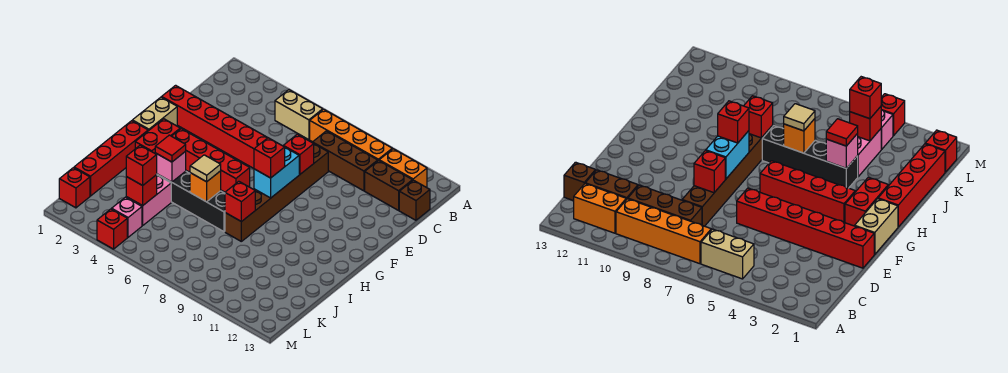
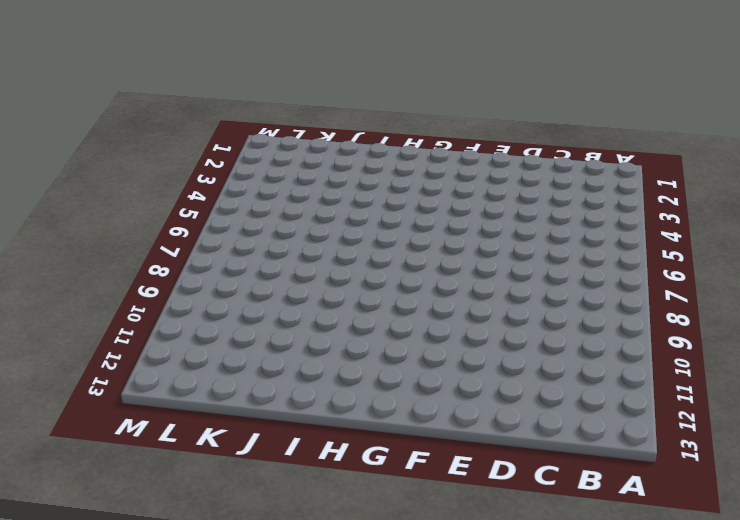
none -> tan brick B5:B6 level 1
none -> orange brick B7:B10 level 1
none -> orange brick B11:B12 level 1

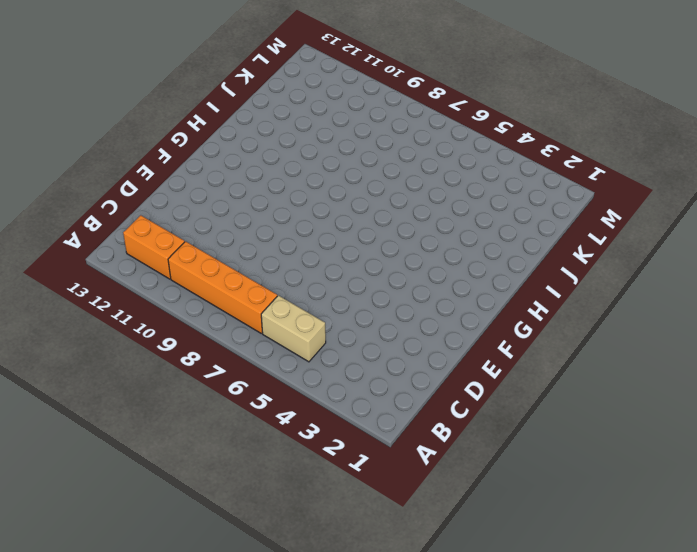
none -> brown brick C8:C10 level 1
none -> brown brick C11:C12 level 1
none -> brown brick C13 level 1

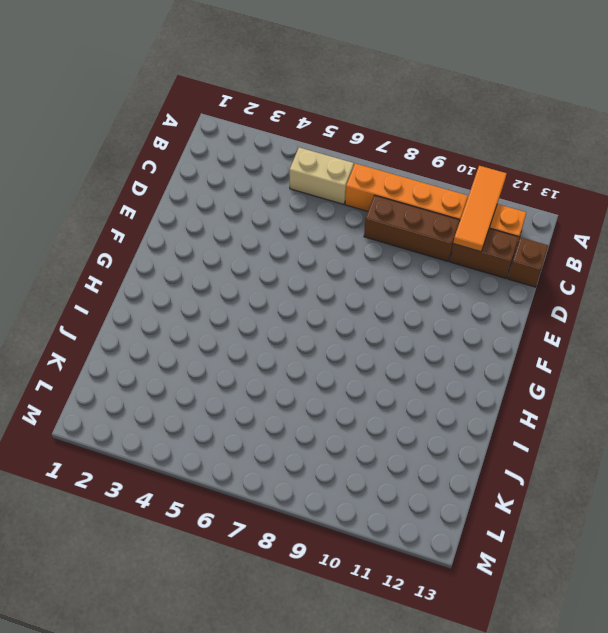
orange tile A11:C11 level 2 -> none
none -> brown brick D8:I8 level 1
none -> red brick E1:E6 level 1
none -> tan brick F1:G1 level 1

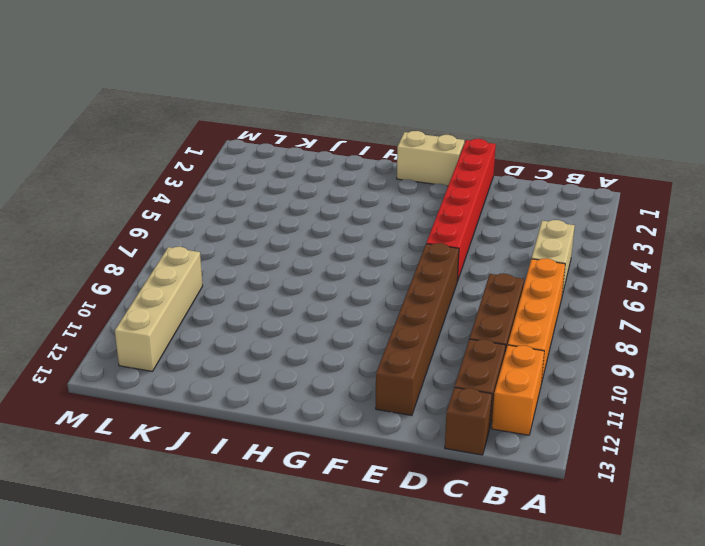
brown brick E7:E12 level 1 -> brown brick D8:I8 level 1
tan brick L9:L12 level 1 -> none
none -> red brick G2:H2 level 1
none -> red brick G3:G6 level 1
none -> red brick H1:K1 level 1

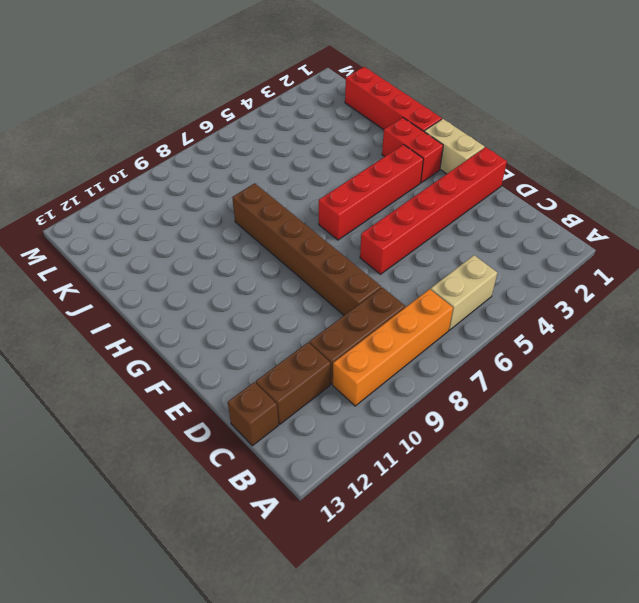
none -> orange brick B11:B12 level 1
none -> black brick I4:I7 level 1
none -> pink brick J4:K4 level 1

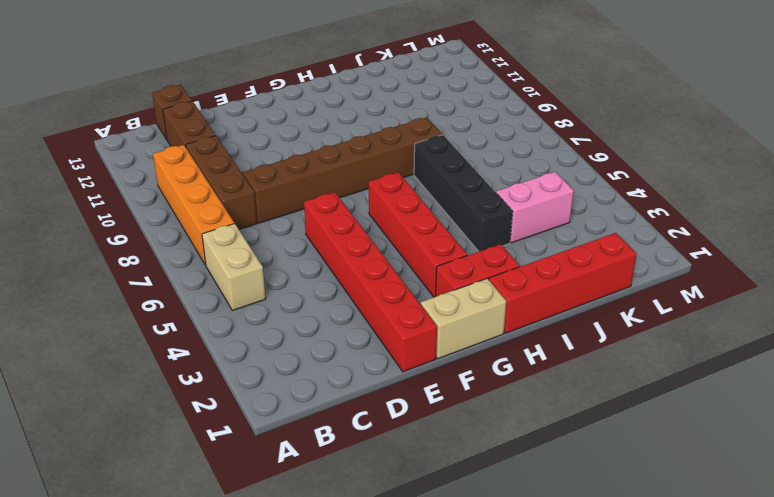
none -> orange brick B11:B12 level 1
none -> red brick L1 level 1
none -> pink brick L4 level 1

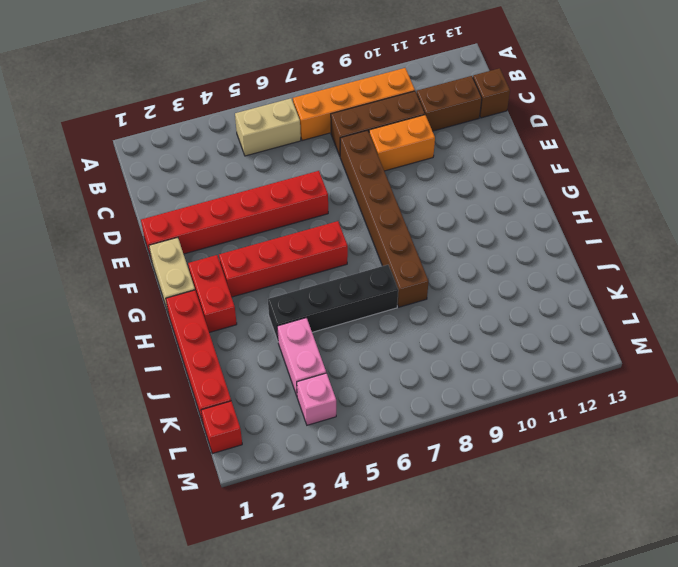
orange brick D9:D10 level 1 -> orange brick B11:B12 level 1
none -> red brick M4 level 1
none -> red brick E8 level 2
none -> cyan brick F8:G8 level 2

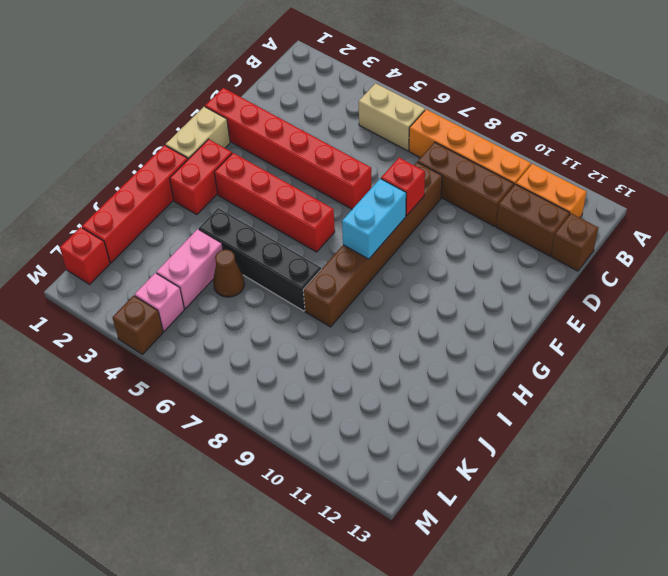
brown cone J5 level 1 -> none
brown brick M4 level 1 -> red brick M4 level 1
none -> pink brick I4 level 2
none -> orange brick I6 level 2
none -> red brick I8 level 2

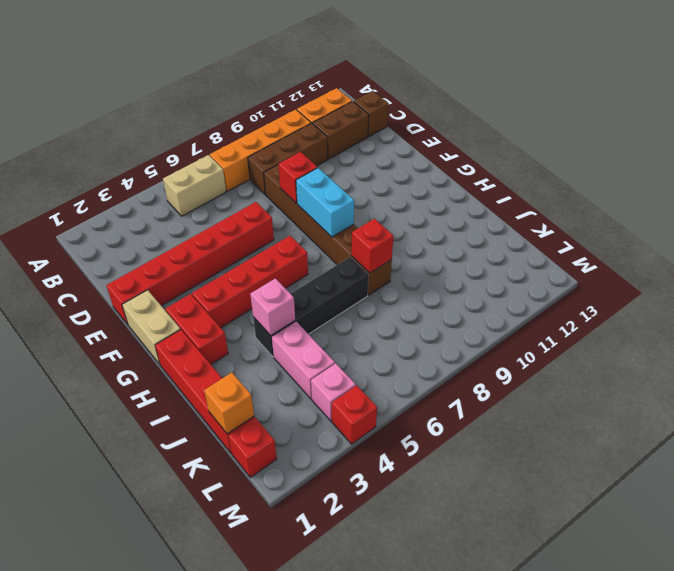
orange brick K1 level 2 -> orange brick I6 level 2
none -> red brick K4 level 2
none -> red brick G8 level 3
none -> red tile I4 level 3

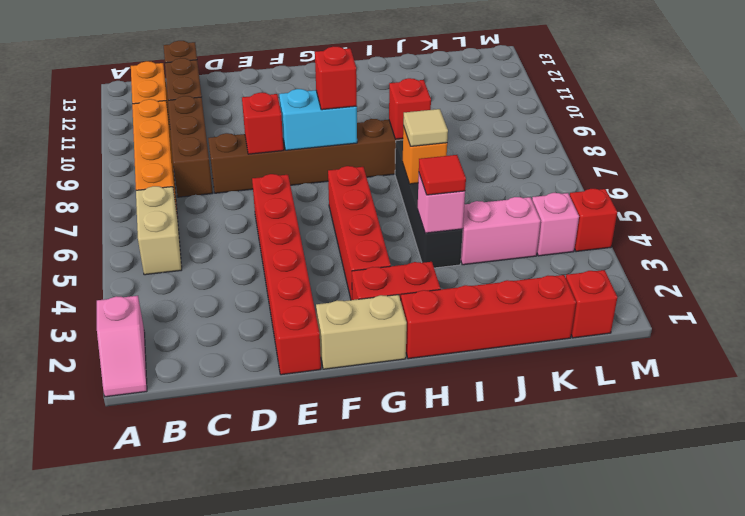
pink slope A1:A2 level 1 top 2 -> none
none -> red brick K4 level 2
none -> red brick K4 level 3

